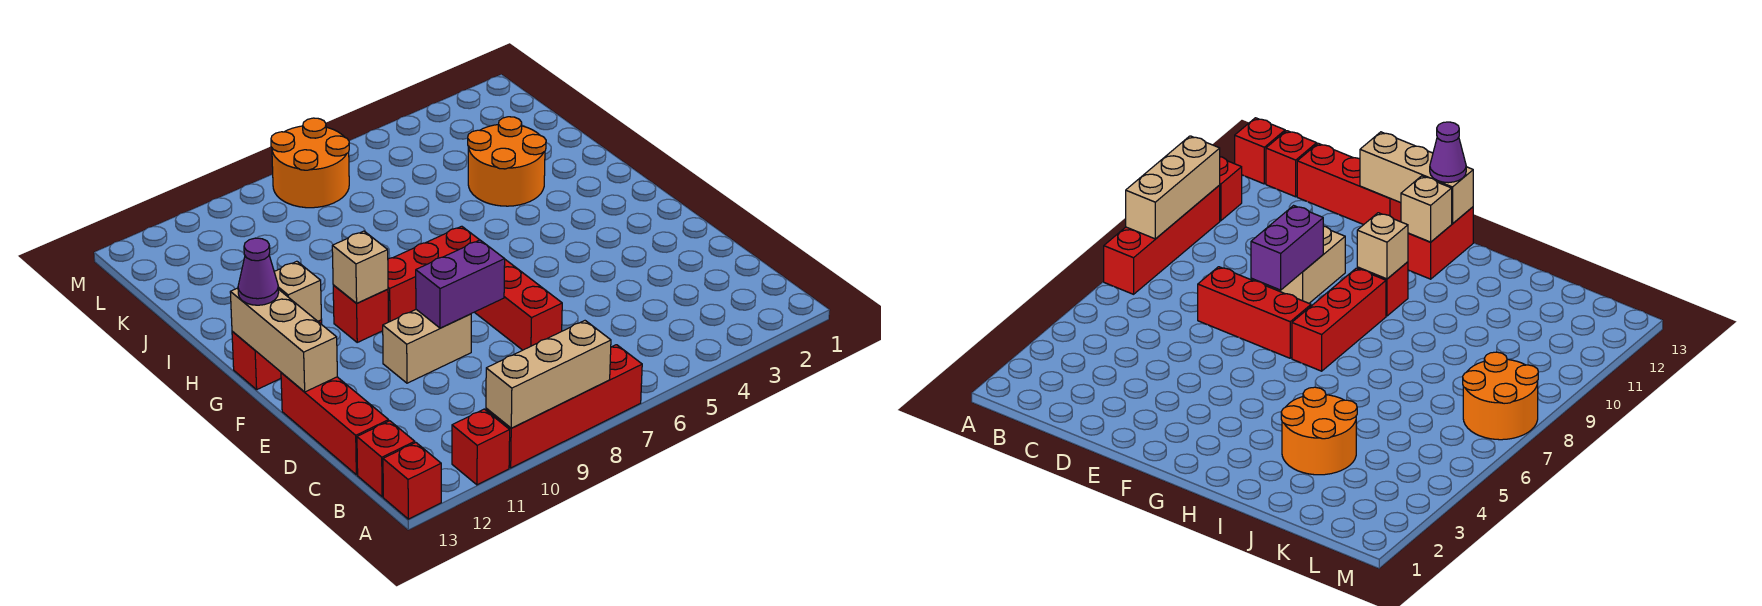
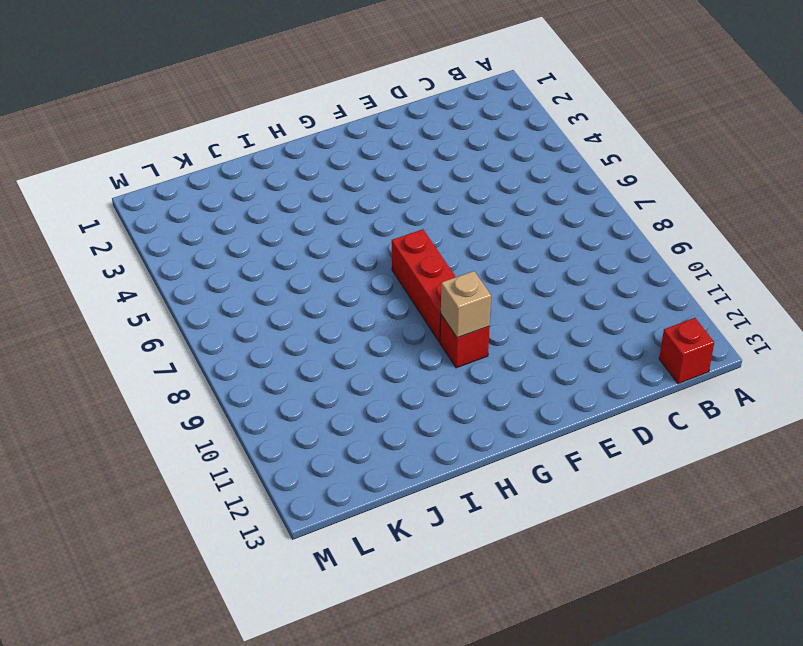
none -> red brick A7:A10 level 1
none -> red brick A11 level 1
none -> red brick A13 level 1

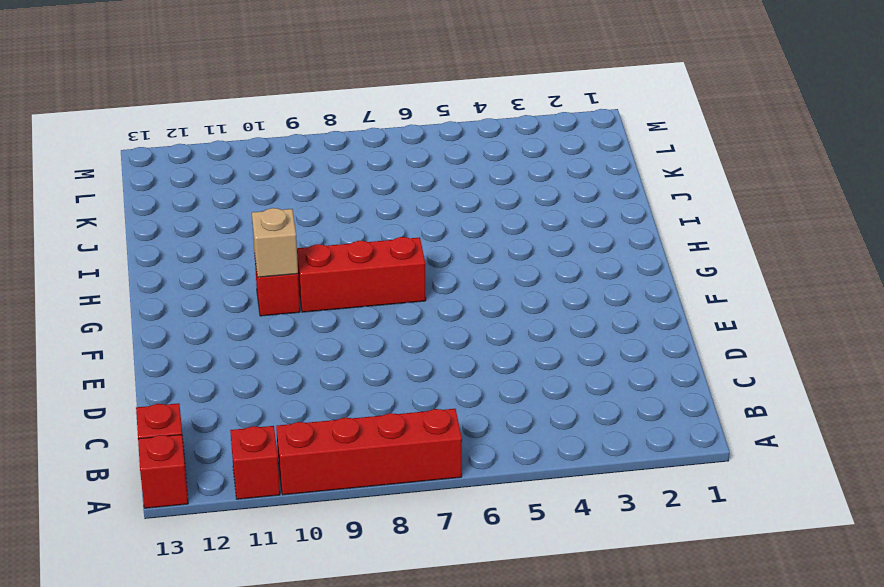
none -> red brick C13:E13 level 1
none -> red brick D7:F7 level 1
none -> tan brick E9:E10 level 1

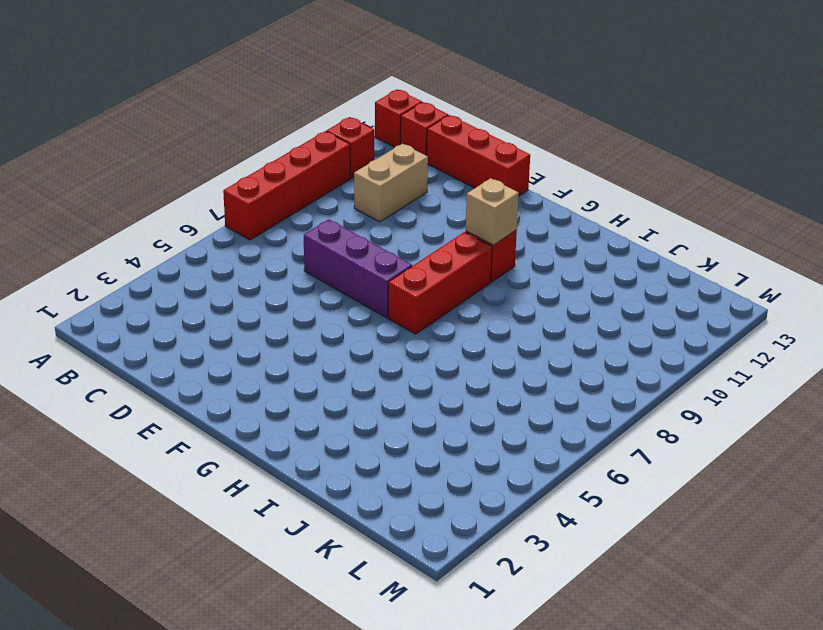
tan brick C10:C11 level 1 -> tan brick E9:E10 level 1
purple brick D7:F7 level 1 -> red brick D7:F7 level 1
none -> red brick G12:G13 level 1
none -> orange round brick I3:J4 level 1
none -> orange round brick L7:M8 level 1

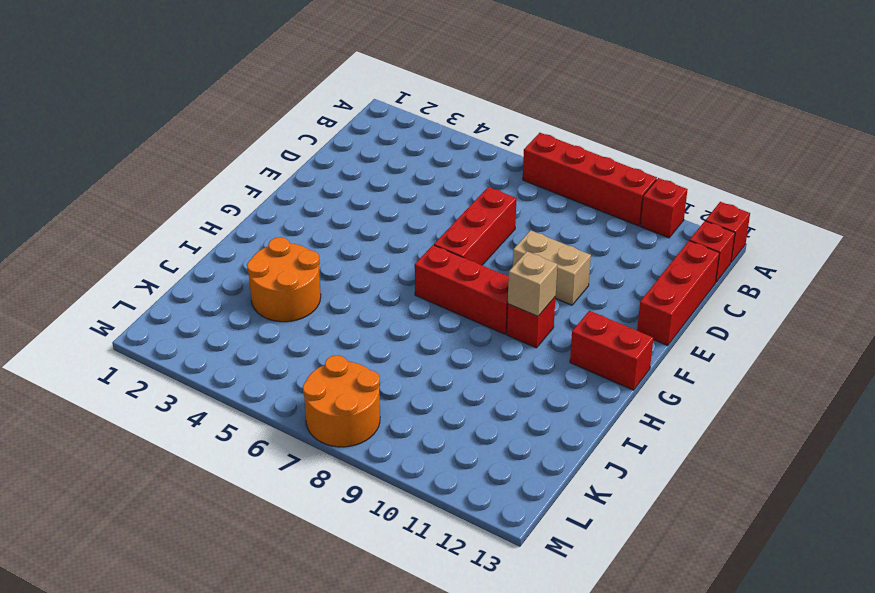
none -> tan brick A8:A10 level 2
none -> purple brick E8:E9 level 2
none -> tan brick E13:G13 level 2

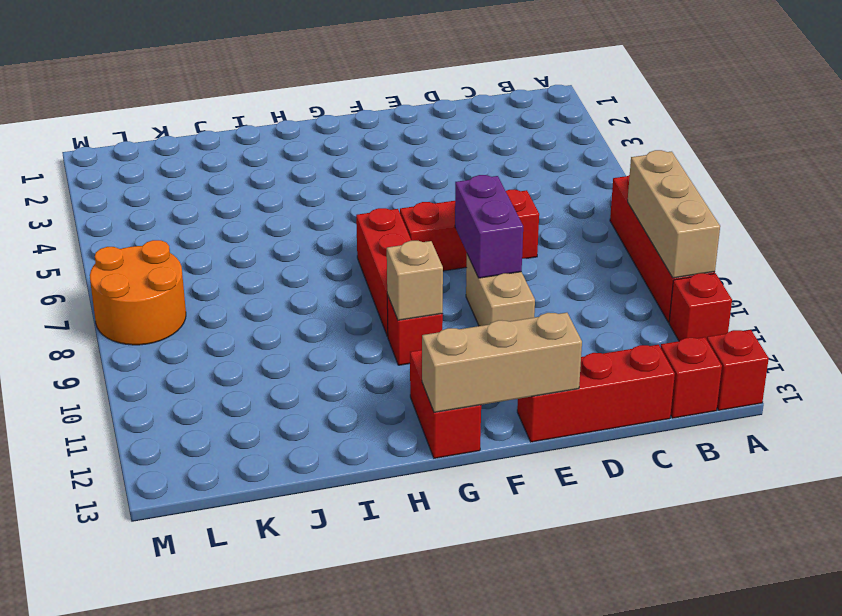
none -> orange round brick I3:J4 level 1
none -> tan brick G12 level 2
none -> purple cone G13 level 3

